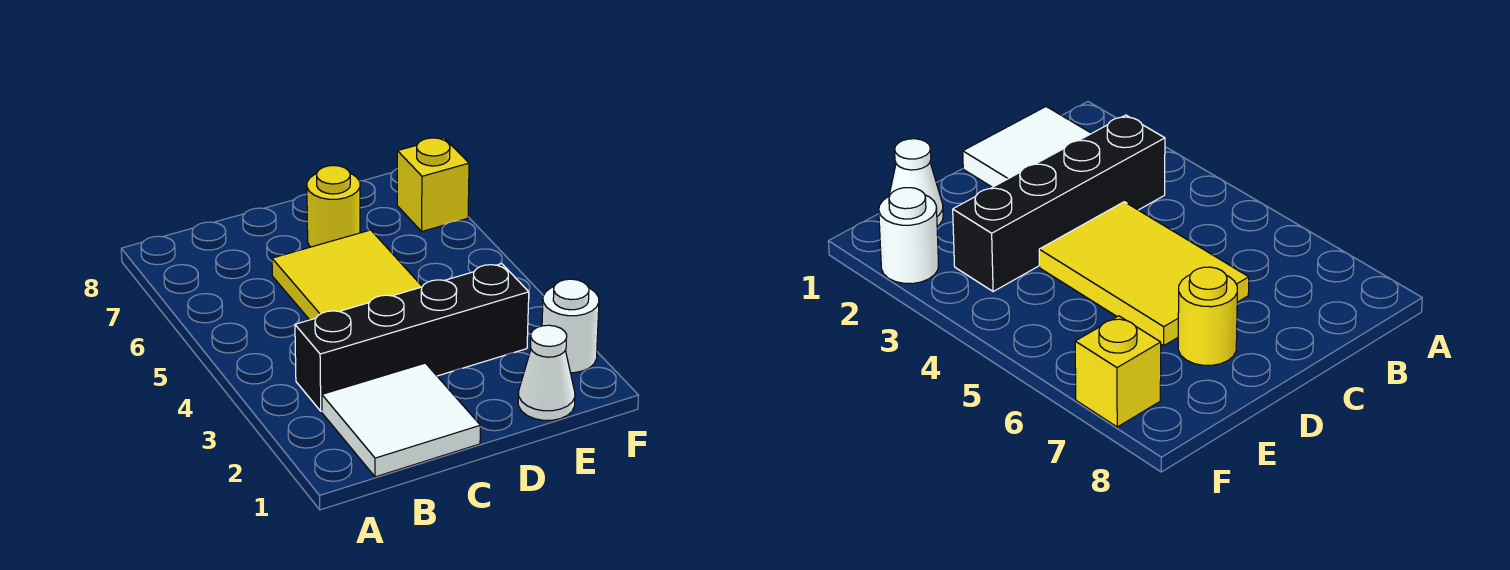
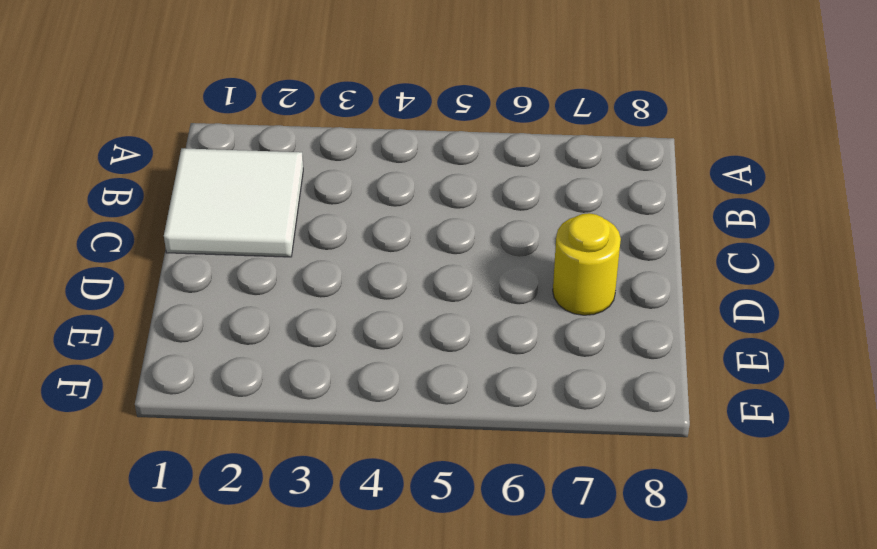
none -> black brick B3:E3 level 1
none -> yellow tile C4:D6 level 1

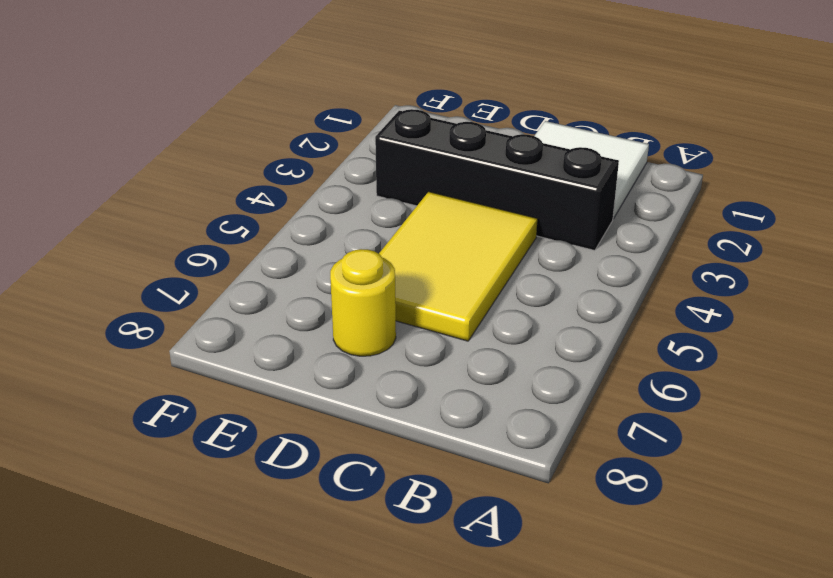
none -> white cone E1 level 1
none -> white round brick F2 level 1

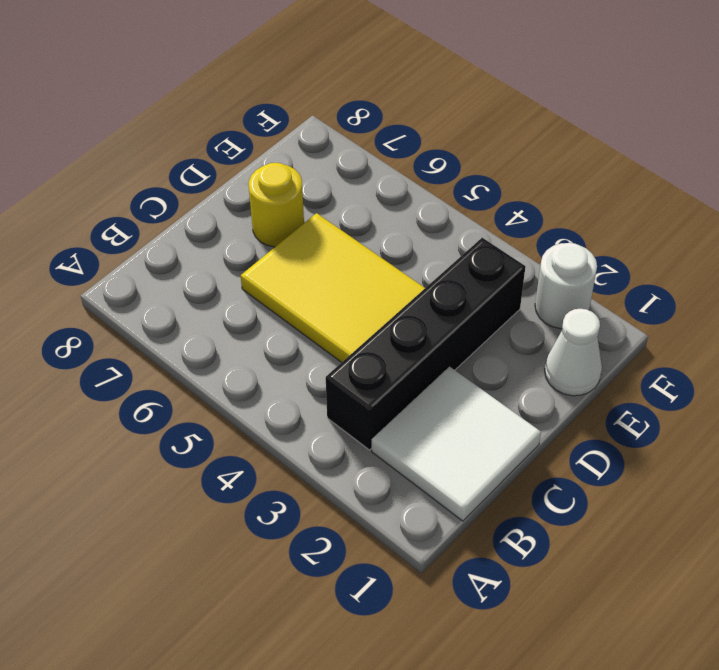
none -> yellow brick F7 level 1

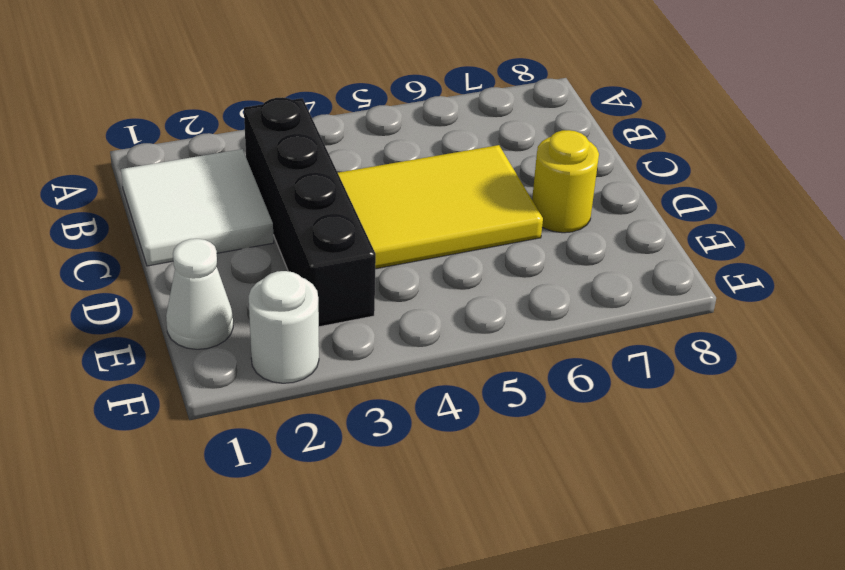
none -> yellow brick F7 level 1

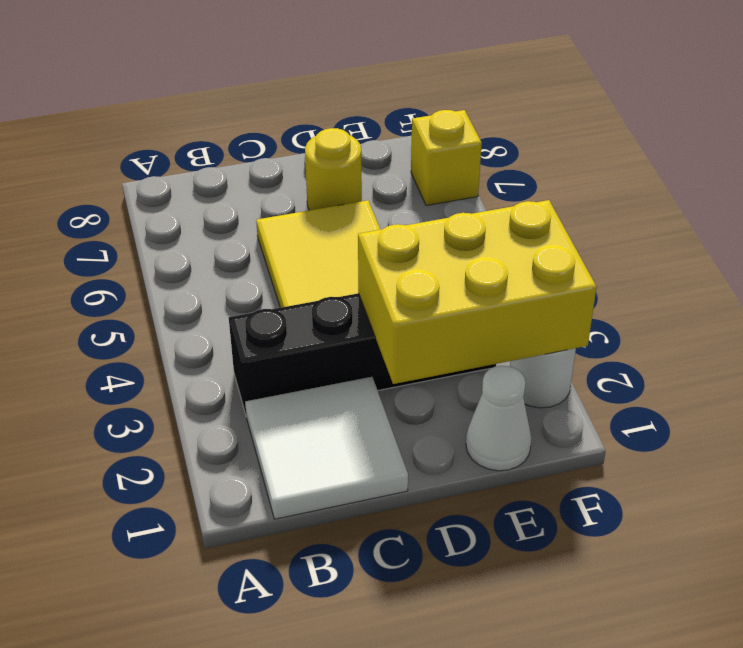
yellow brick D2:F3 level 2 -> none

